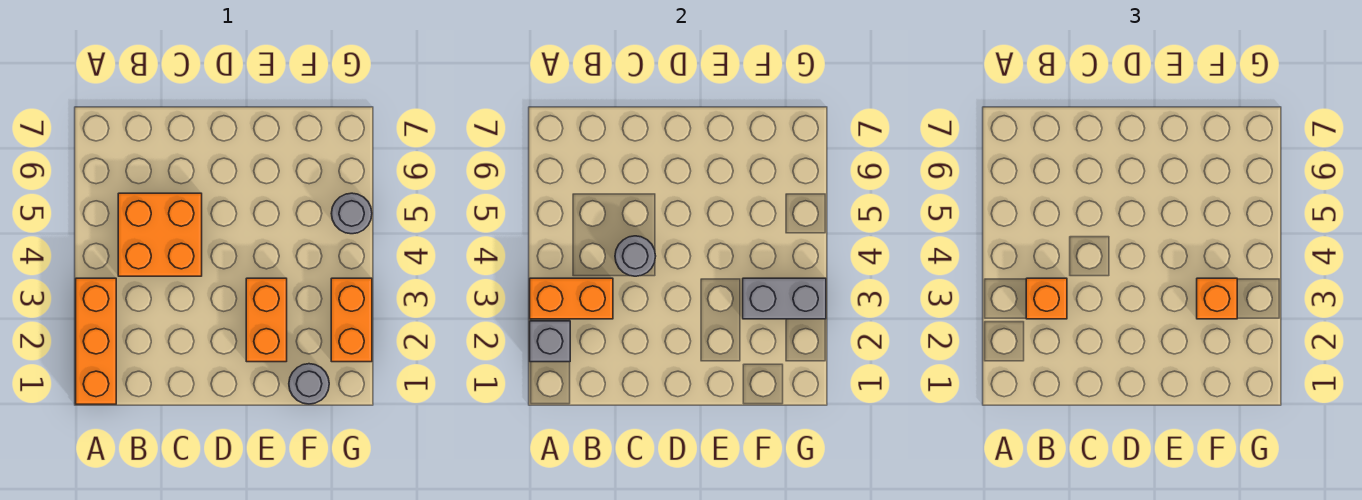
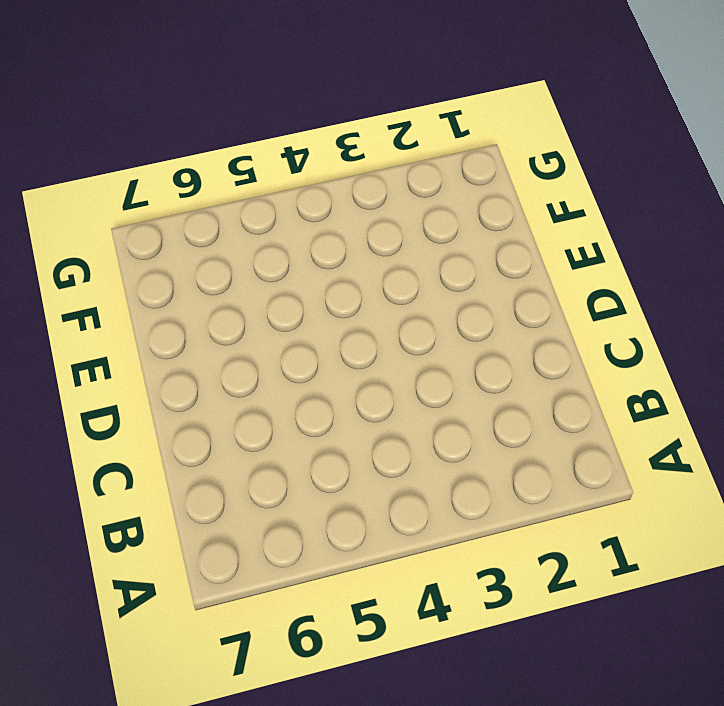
none -> orange brick A1:A3 level 1
none -> orange brick B4:C5 level 1
none -> orange brick E2:E3 level 1

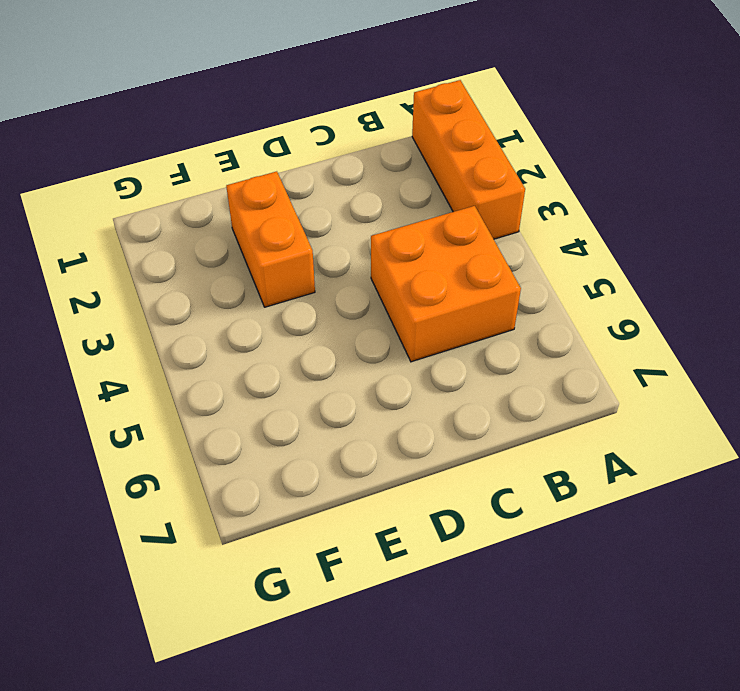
none -> grey round brick F1 level 1
none -> orange brick G2:G3 level 1
none -> grey round brick G5 level 1

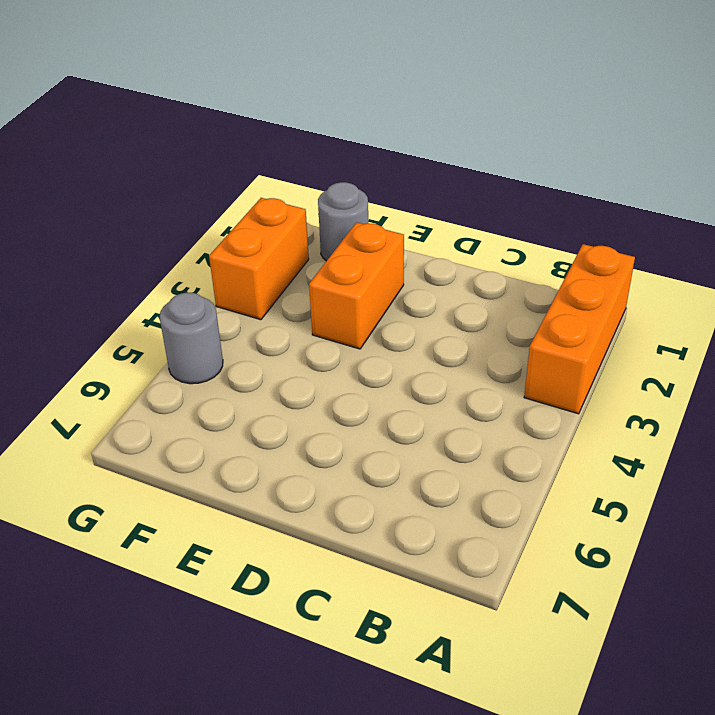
none -> orange brick B4:C5 level 1
none -> grey brick A2 level 2
none -> orange brick A3:B3 level 2

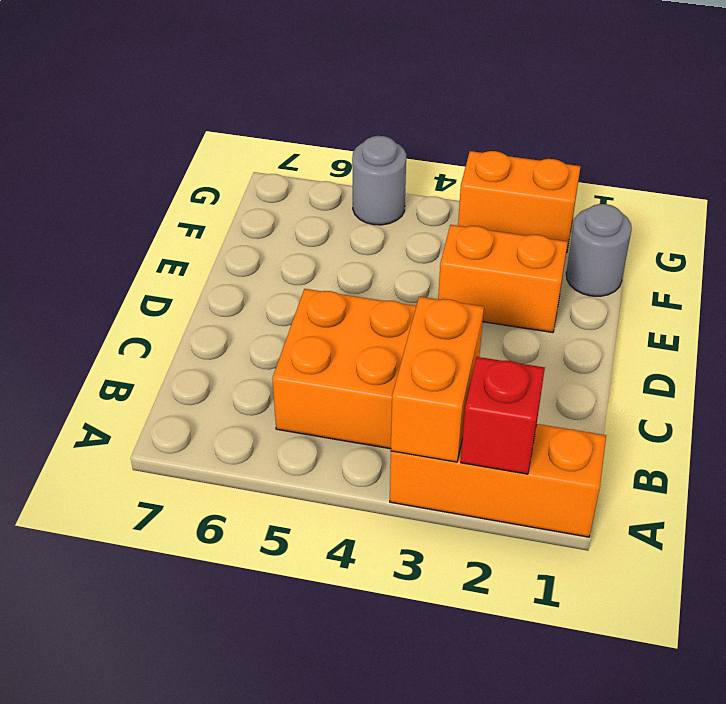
red brick A2 level 2 -> grey brick A2 level 2
none -> grey round brick C4 level 2
none -> grey brick F3:G3 level 2
none -> orange brick B3 level 3

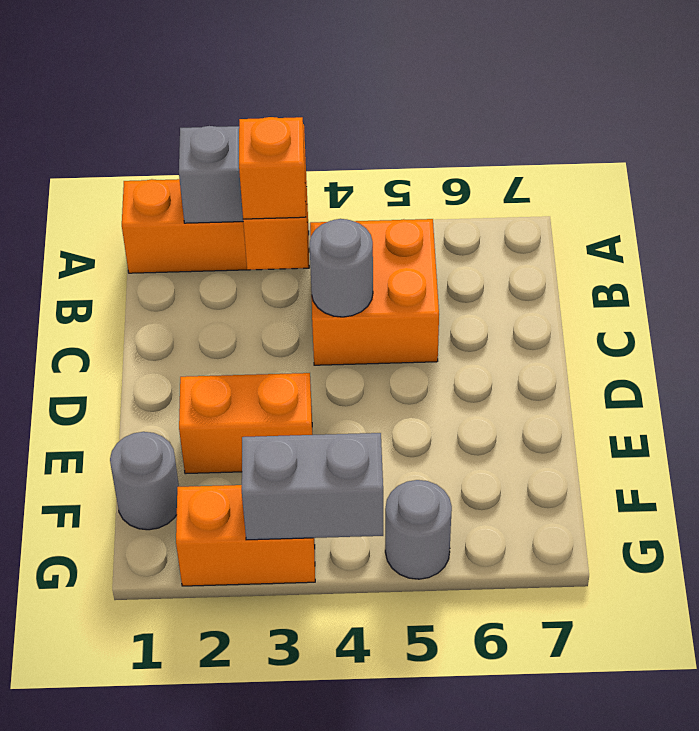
grey brick G3:G4 level 2 -> grey brick F3:G3 level 2
none -> orange brick F3 level 3

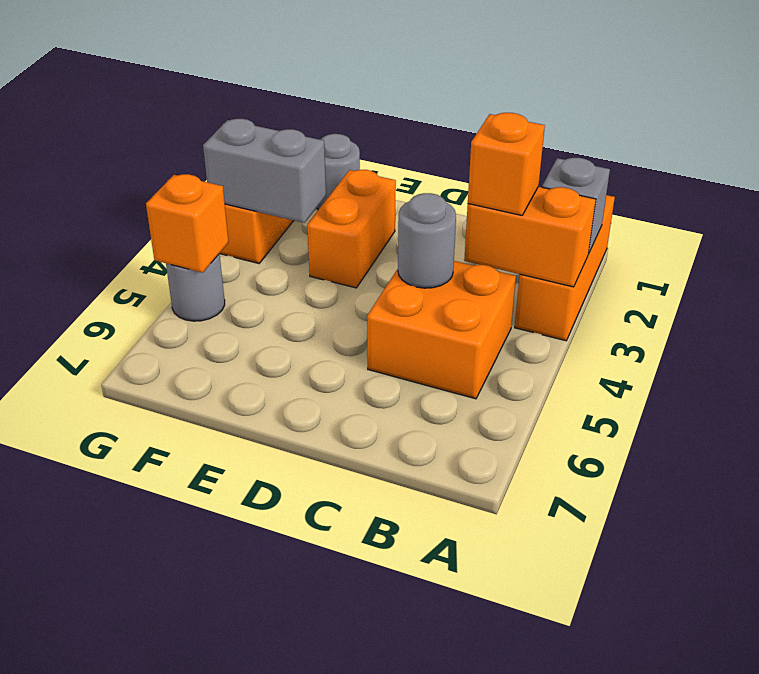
orange brick G5 level 2 -> orange brick F3 level 3

